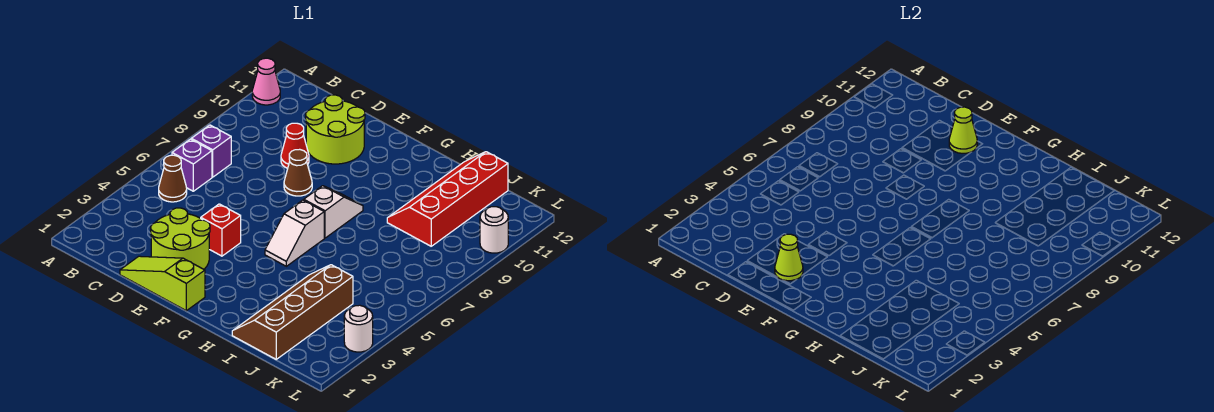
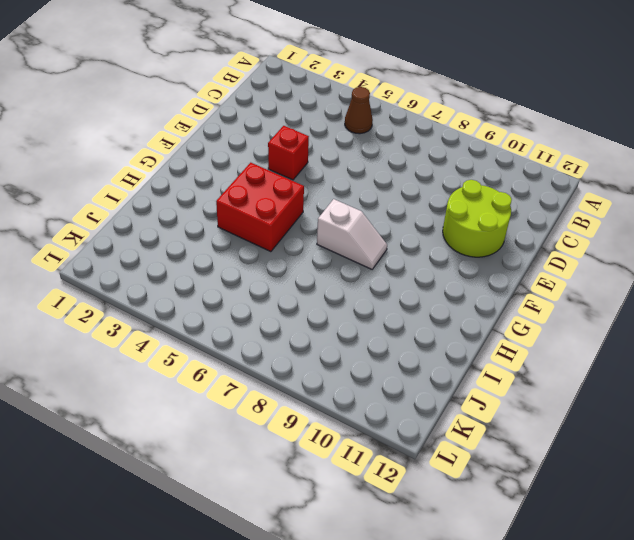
red brick G4:H5 level 1 -> white slope G5:G6 level 1 top 6
none -> pink cone A11 level 1
none -> purple brick B6 level 1
none -> purple brick B7 level 1

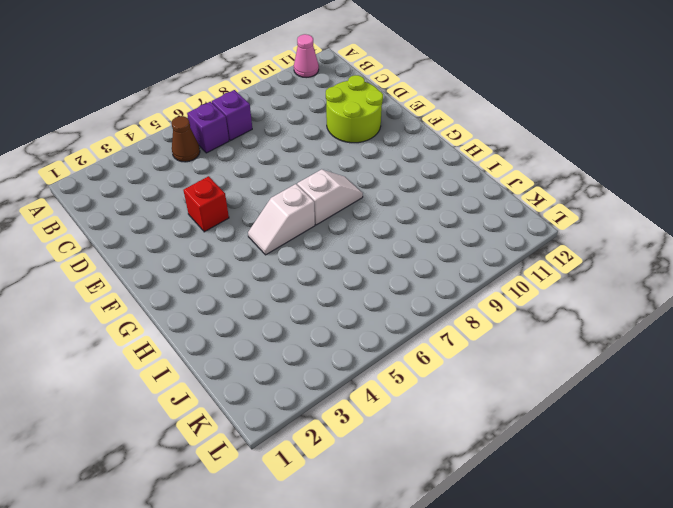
none -> lime slope D1:F1 level 1 top F
none -> lime round brick D2:E3 level 1
none -> red cone D9 level 1

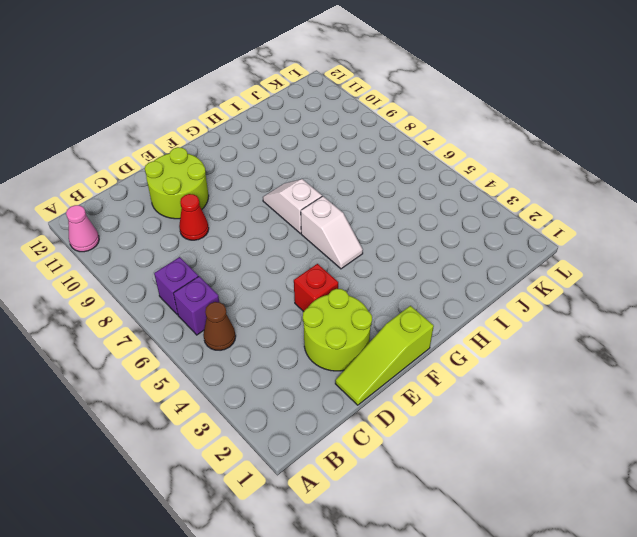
none -> brown cone E8 level 1
none -> brown slope I1:J4 level 1 top J
none -> red slope I9:J12 level 1 top J

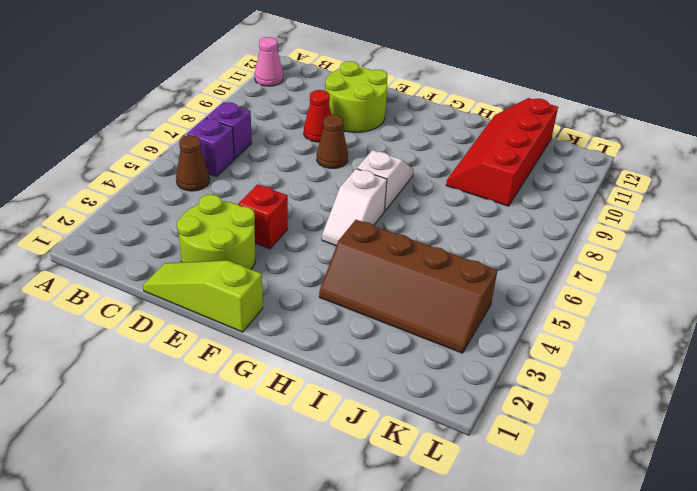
brown slope H3:K4 level 1 top 4 -> brown slope I1:J4 level 1 top J
none -> white round brick L3 level 1
none -> white round brick L10 level 1
none -> lime cone E2 level 2

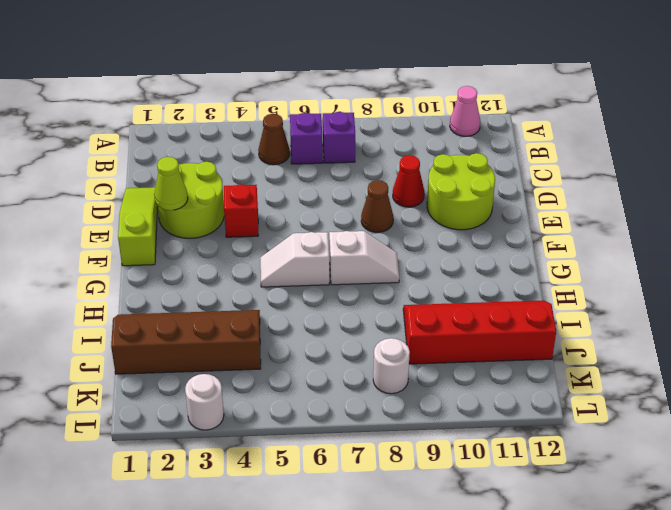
white round brick K8 level 1 -> white round brick L10 level 1
none -> lime cone E11 level 2

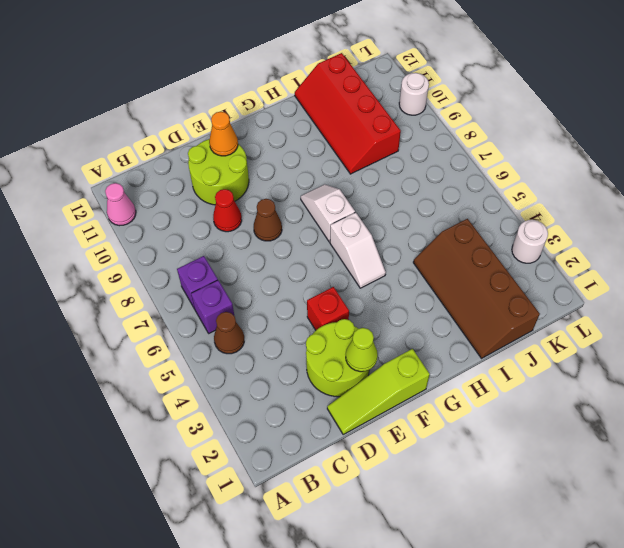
orange cone E11 level 2 -> lime cone E11 level 2

